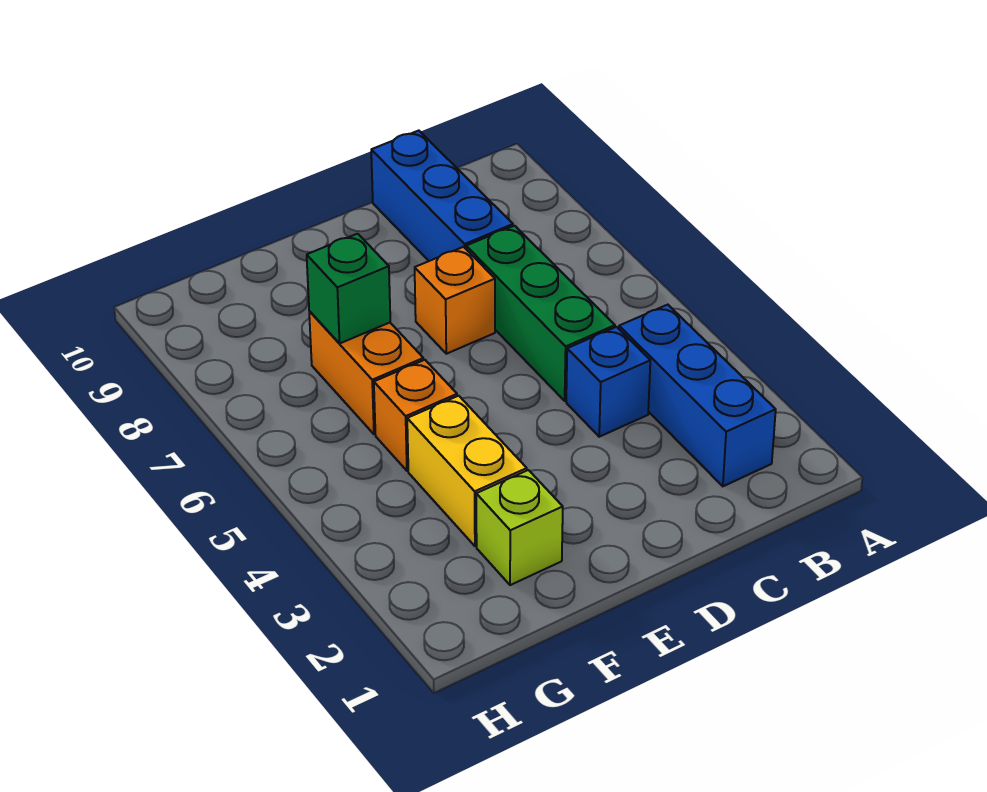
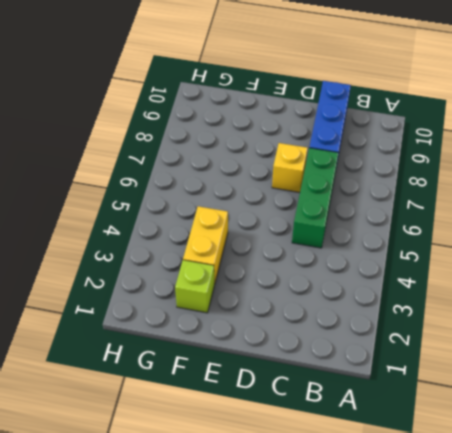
yellow brick D7 level 1 -> orange brick D7 level 1
none -> blue brick B2:B4 level 1
none -> blue brick C4 level 1

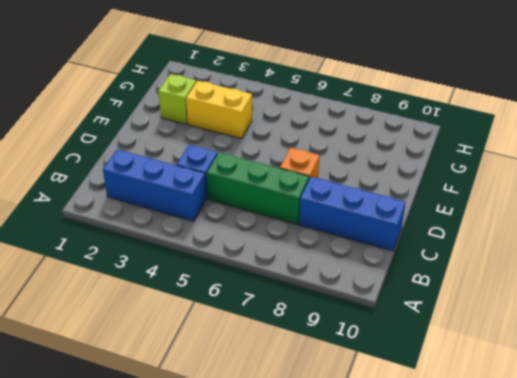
none -> orange brick F5 level 1
none -> orange brick F6:F7 level 1

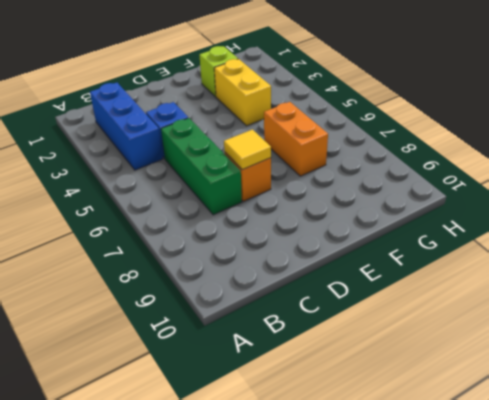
yellow tile D7 level 2 -> none
none -> blue brick C8:C10 level 1
none -> orange brick F5 level 1

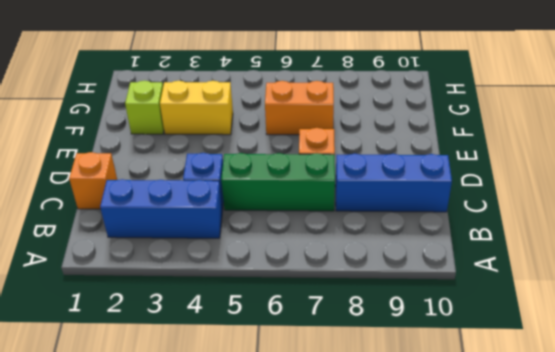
orange brick C1 level 1 -> orange brick F5 level 1
none -> green brick F7 level 2

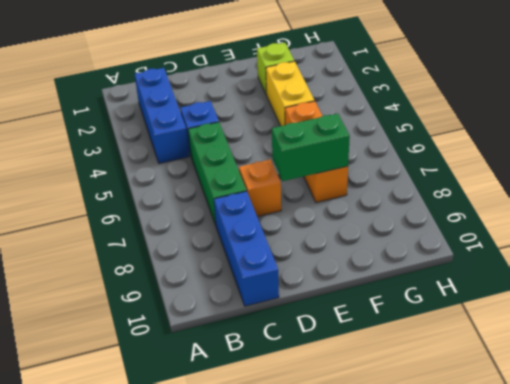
green brick E7:F7 level 2 -> green brick F7 level 2

